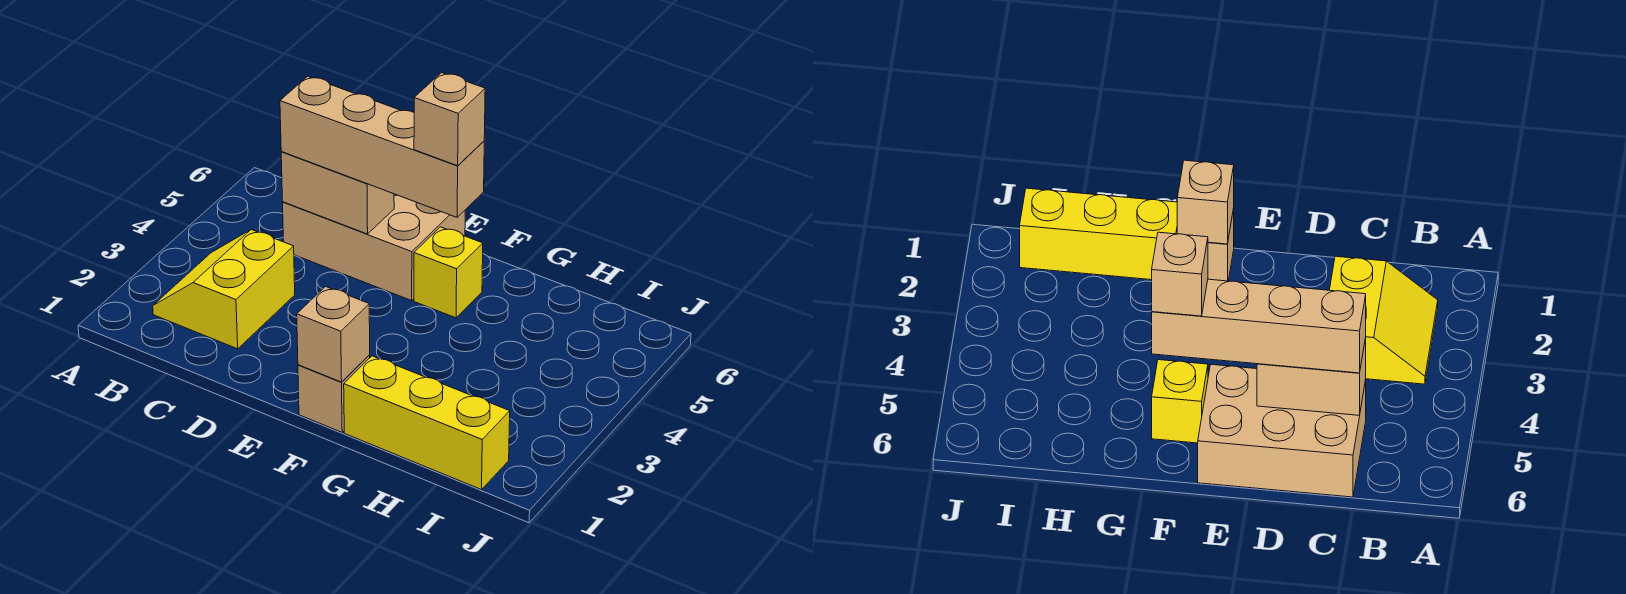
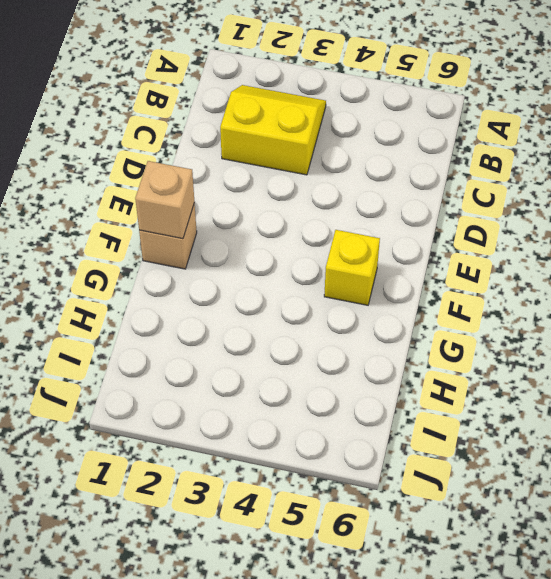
none -> tan brick C5:E6 level 1
none -> yellow brick G1:I1 level 1

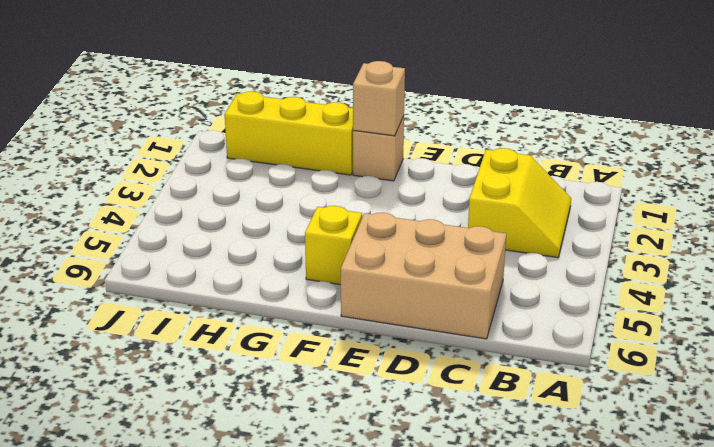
none -> tan brick C5:D5 level 2
none -> tan brick C5:F5 level 3

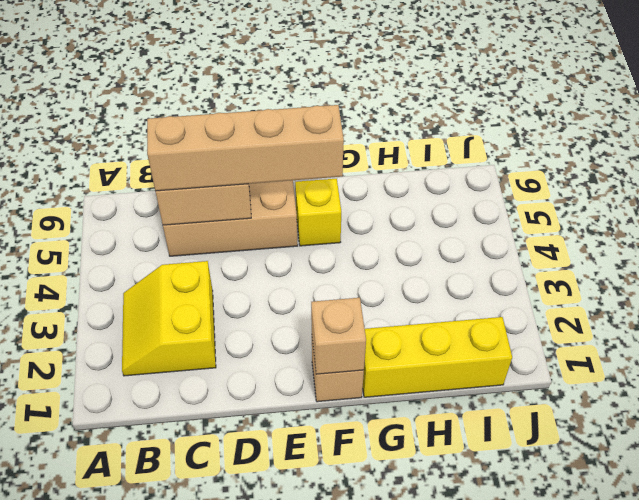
none -> tan brick F5 level 4

